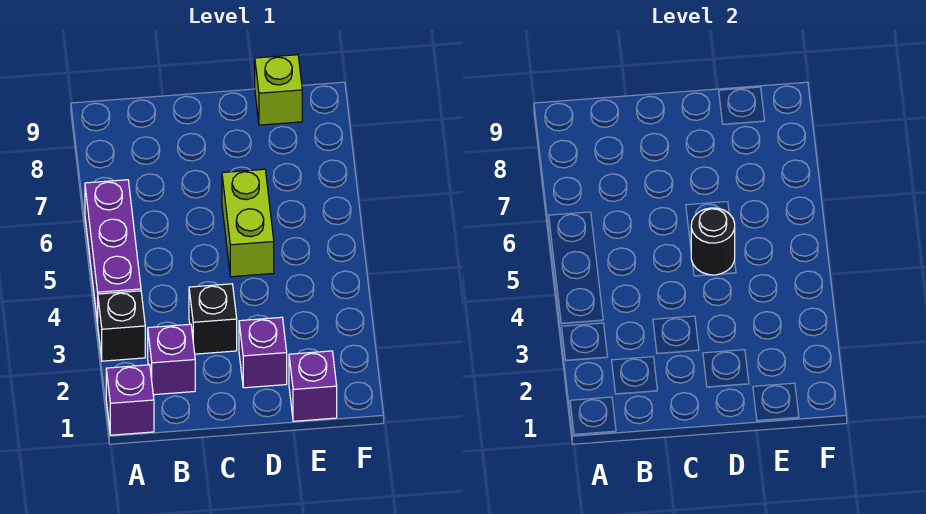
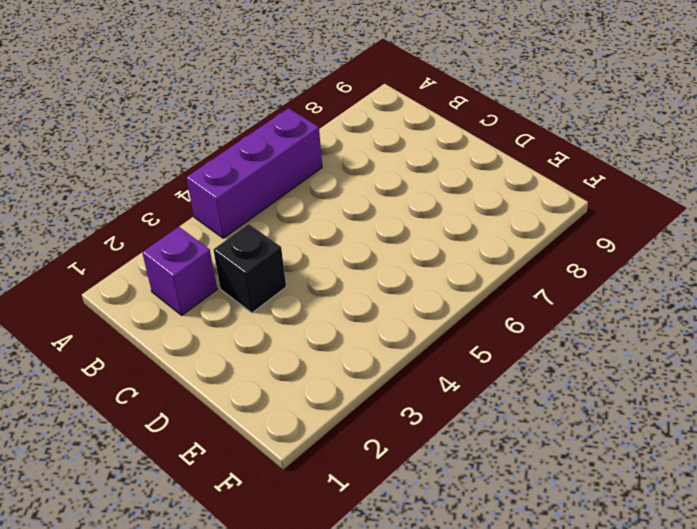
none -> purple brick A1 level 1
none -> black brick A3 level 1

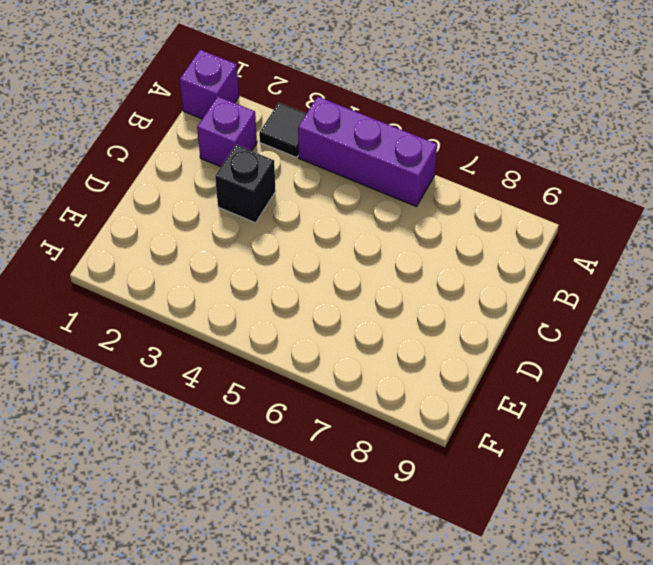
black tile A3 level 1 -> black brick A3 level 1
none -> purple brick D2 level 1
none -> lime brick D5:D6 level 1

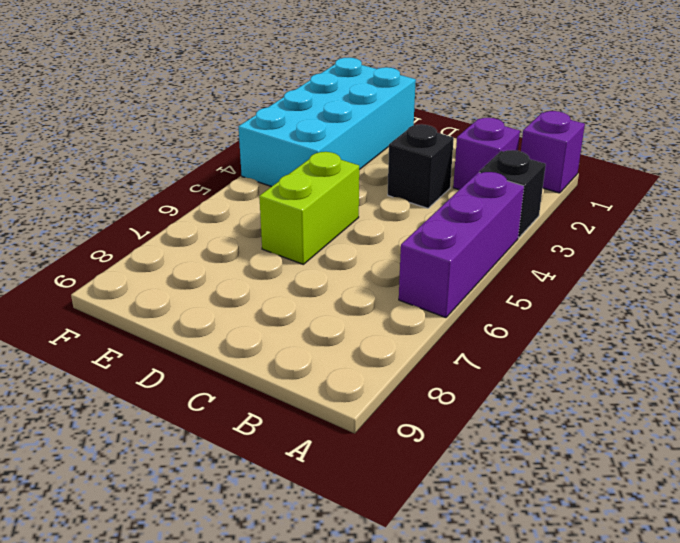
cyan brick E1:F4 level 1 -> purple brick E1 level 1
none -> purple brick D2 level 1
none -> lime brick E9 level 1

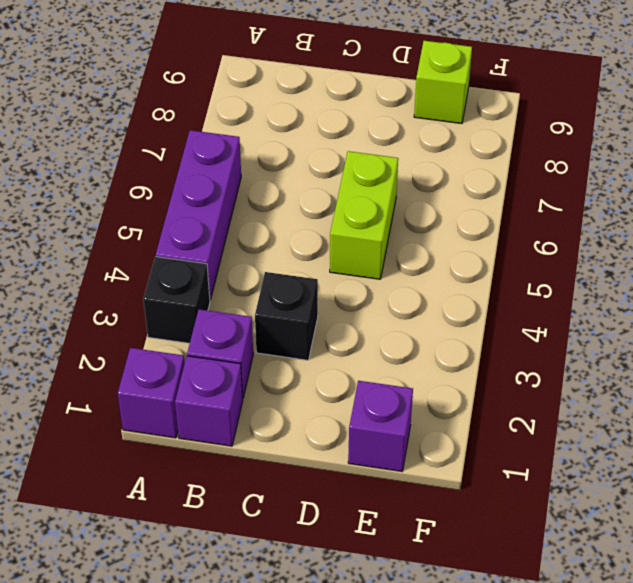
purple brick B1 level 1 -> purple brick D2 level 1
none -> black round brick D5 level 2

